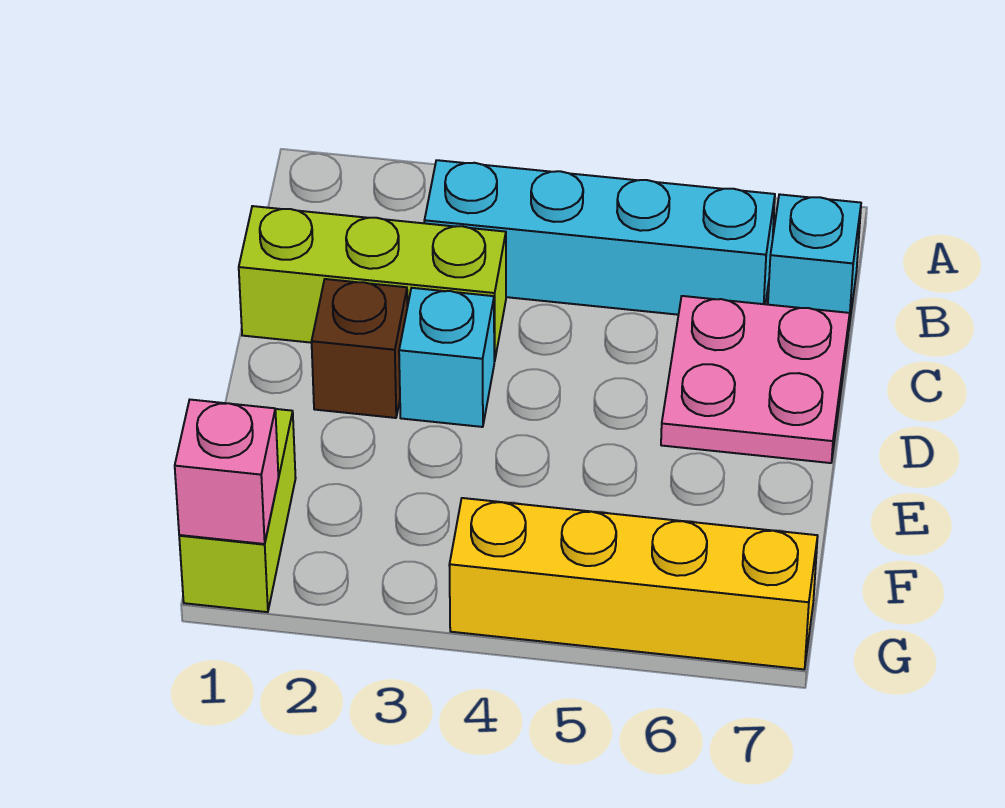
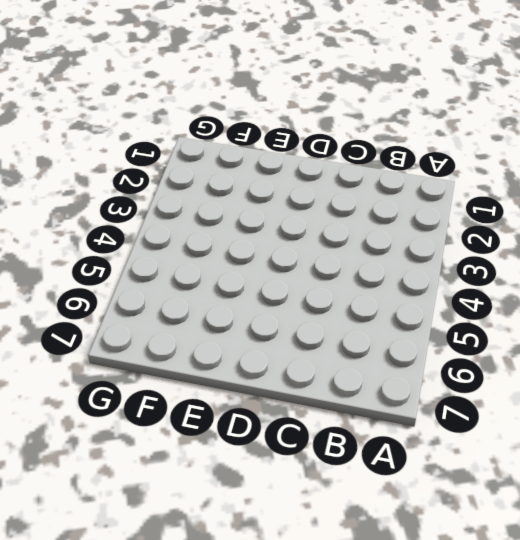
none -> cyan brick B3:B6 level 1
none -> cyan brick B7 level 1

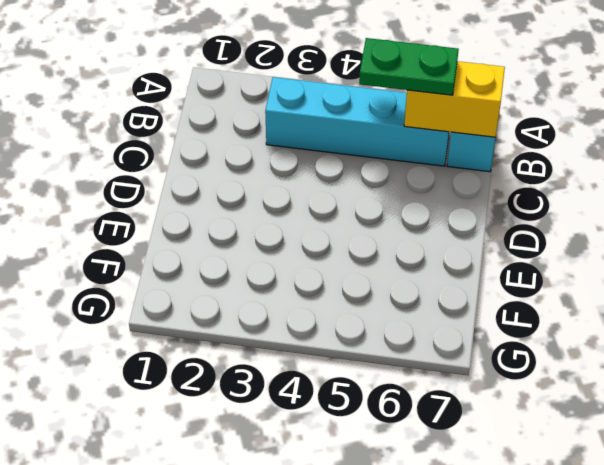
green plate B5:B6 level 3 -> none
yellow brick B6:B7 level 2 -> none
none -> lime brick C1:C3 level 1
none -> pink plate C6:D7 level 1

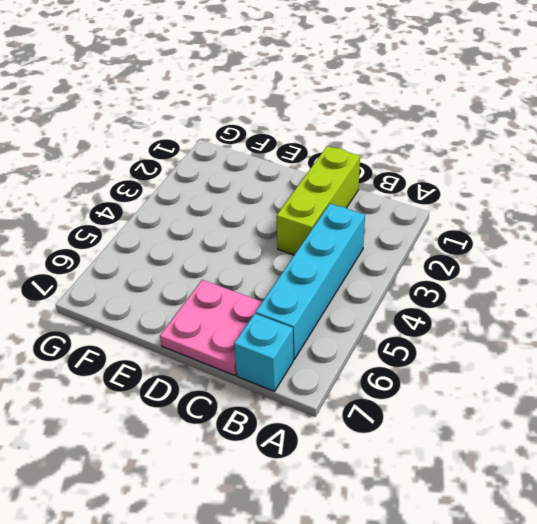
none -> brown brick D2 level 1
none -> cyan brick D3 level 1

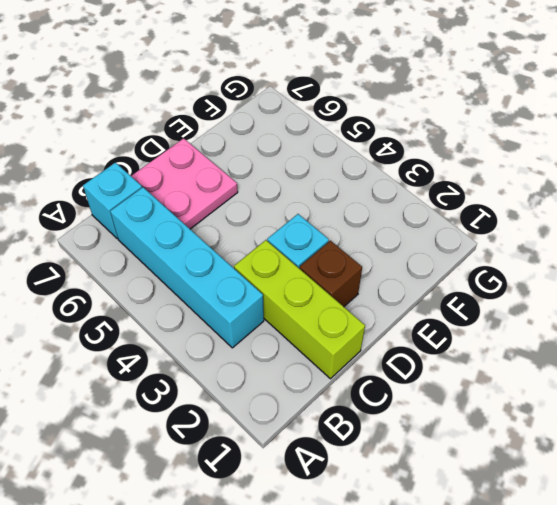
none -> lime brick F1:G1 level 1
none -> yellow brick G4:G7 level 1

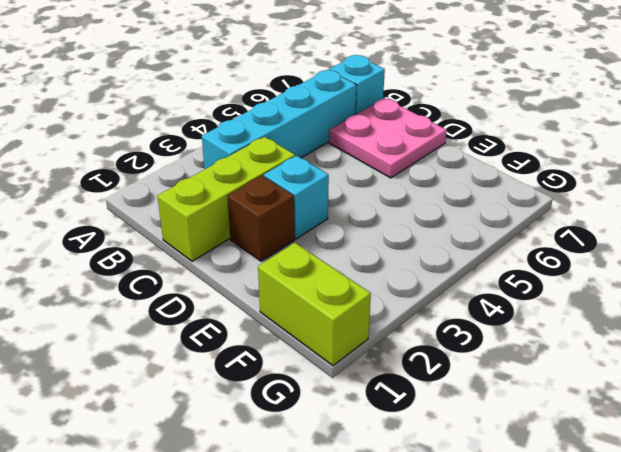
none -> yellow brick G4:G7 level 1
none -> pink brick G1 level 2

